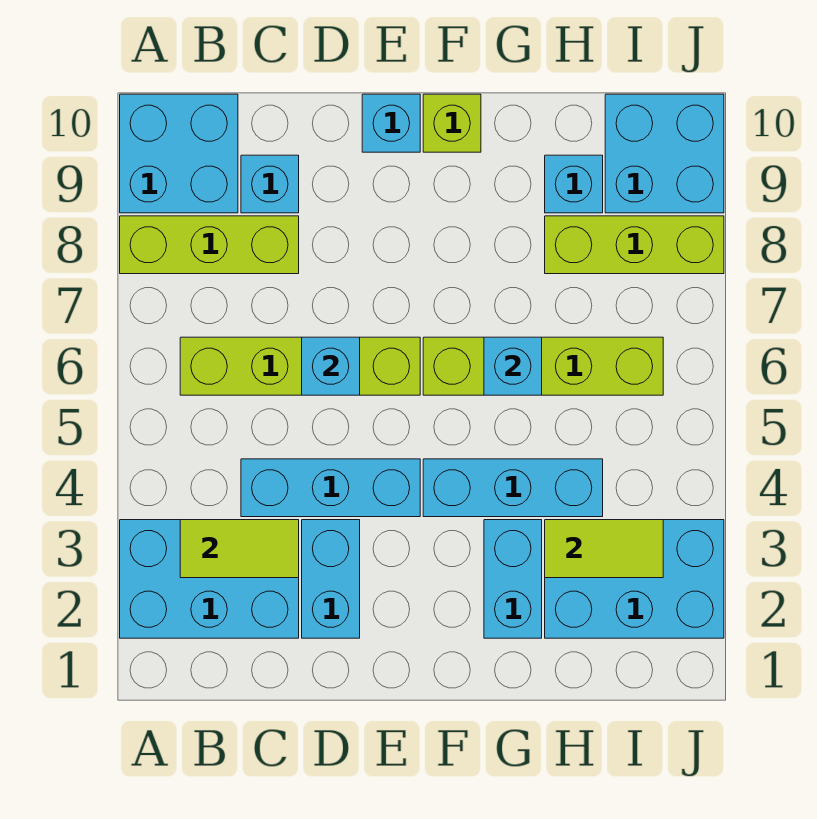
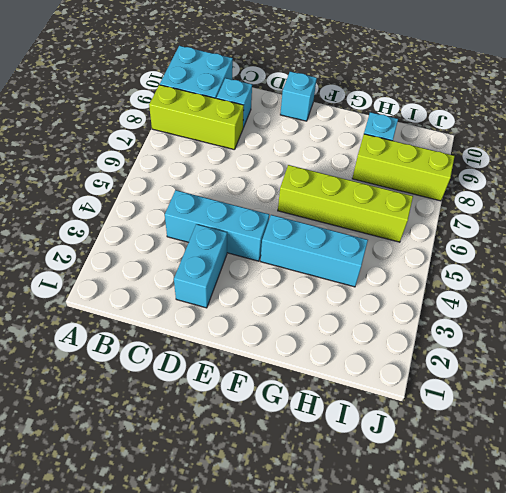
none -> cyan brick A2:C3 level 1
none -> lime brick B6:E6 level 1
none -> lime brick F10 level 1

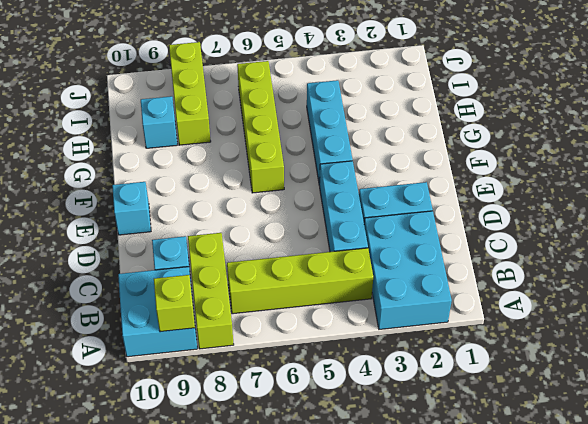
lime brick A9 level 2 -> lime brick F10 level 1
lime brick B4:B7 level 1 -> lime brick B6:E6 level 1
none -> cyan brick G2:G3 level 1
none -> cyan brick H2:J3 level 1
none -> cyan brick I9:J10 level 1

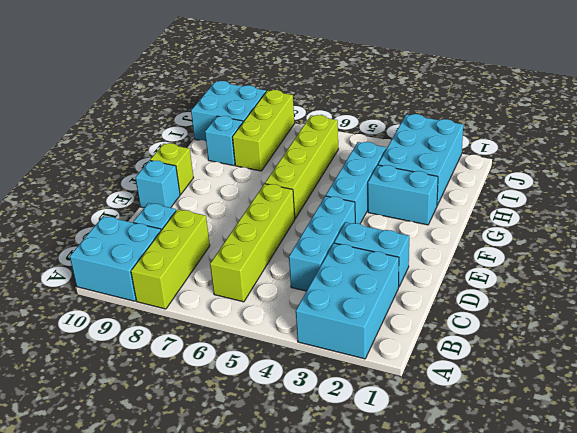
none -> lime tile B3:C3 level 2
none -> cyan brick D6 level 2
none -> cyan brick G6 level 2

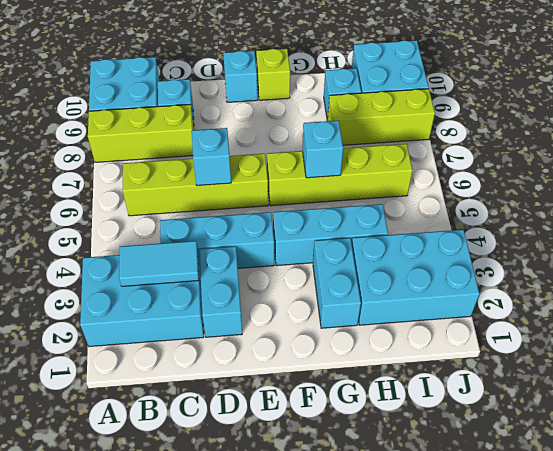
cyan tile B3:C3 level 2 -> lime tile B3:C3 level 2
none -> lime tile H3:I3 level 2

